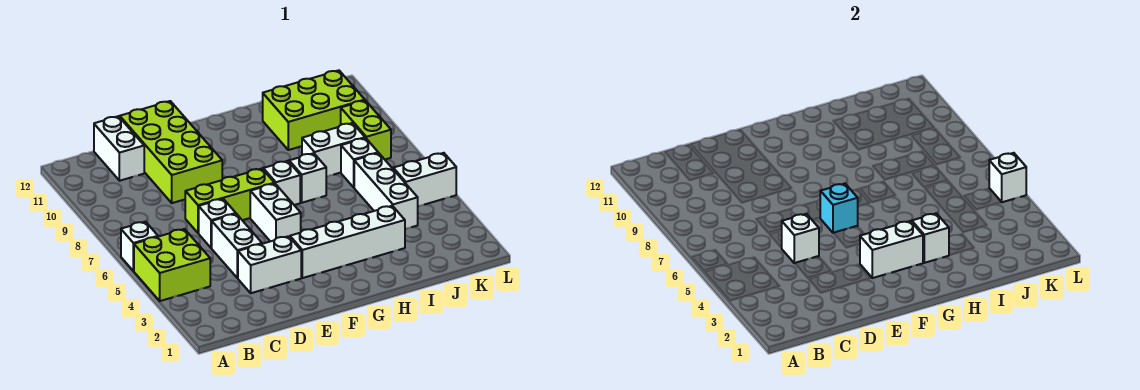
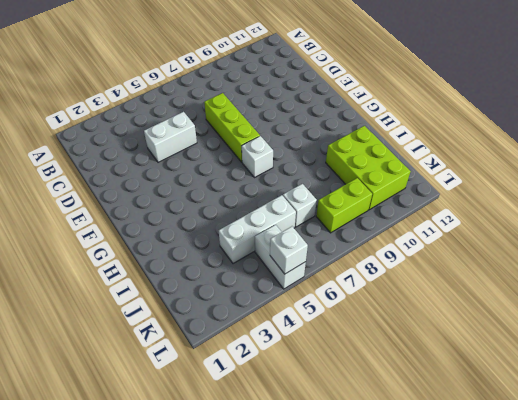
none -> lime brick A4:B5 level 1
none -> white brick A6 level 1
none -> white brick C11:C12 level 1

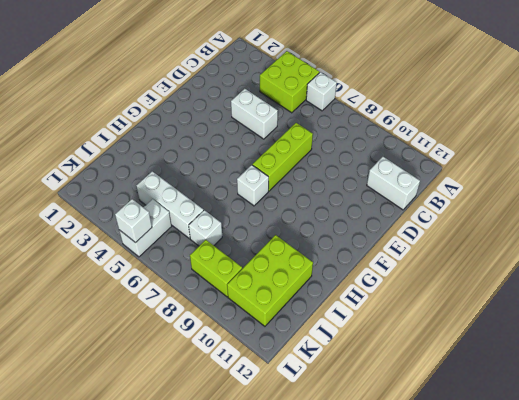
none -> white brick D3:E3 level 1
none -> white brick D6 level 1
none -> lime brick D9:E12 level 1

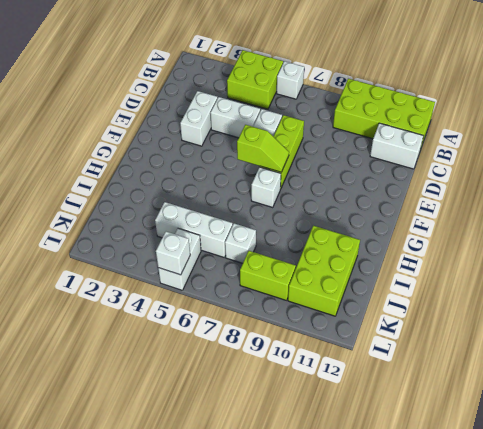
lime brick A9:B12 level 1 -> lime brick D9:E12 level 1
lime slope F6:F7 level 2 top 6 -> cyan brick F6 level 2
none -> white brick F3:I3 level 1
none -> white brick F5:F6 level 1
none -> white brick H7 level 1

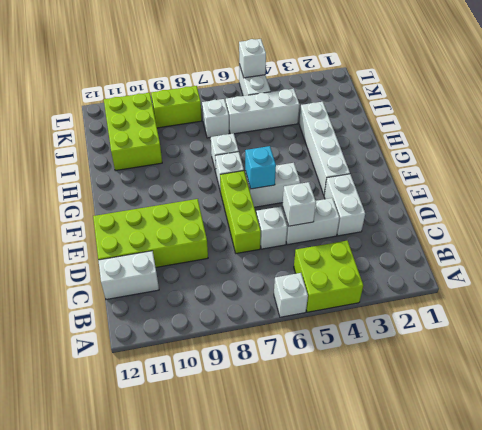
none -> white brick I8:J8 level 1
none -> white brick F3:G3 level 2
none -> white brick H3 level 2

